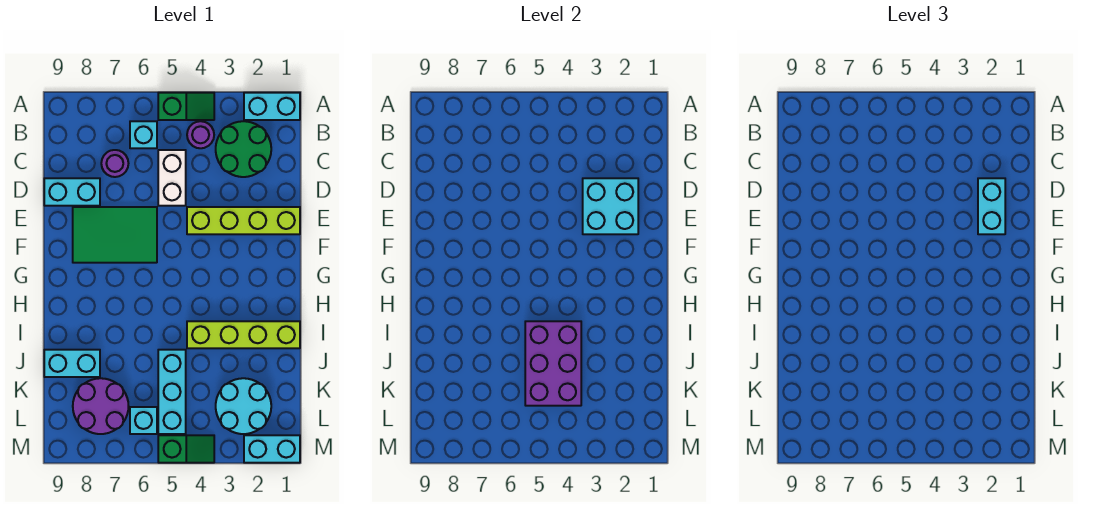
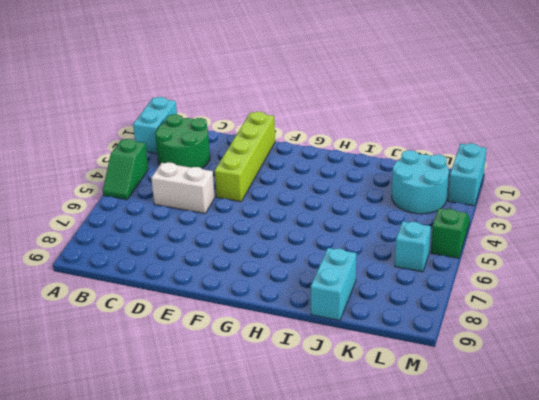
green slope A4:A5 level 1 top 4 -> green slope A4:A5 level 1 top 5
none -> purple round brick B4 level 1
none -> cyan brick B6 level 1
none -> purple round brick C7 level 1

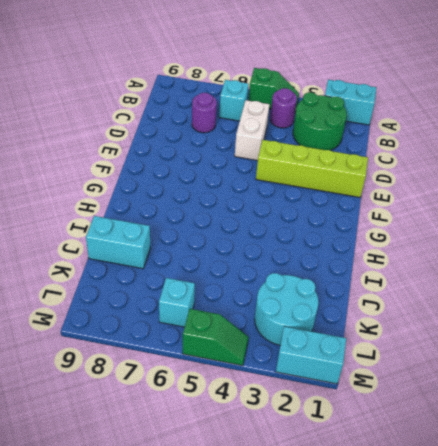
none -> cyan brick D8:D9 level 1
none -> green tile E6:F8 level 1
none -> lime brick I1:I4 level 1

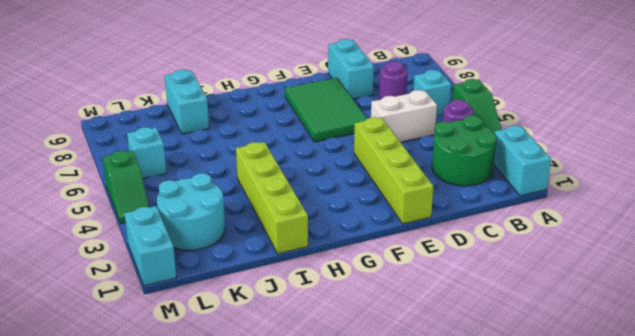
none -> cyan brick J5:L5 level 1
none -> purple round brick K7:L8 level 1
none -> cyan brick D2:E3 level 2

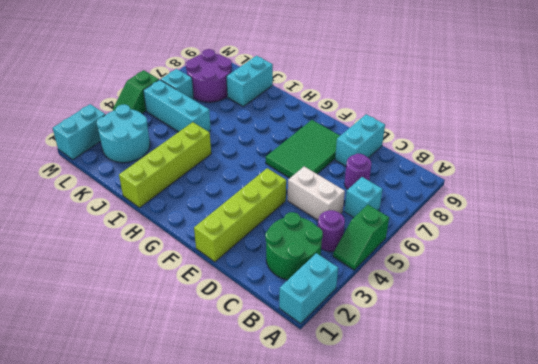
none -> cyan brick D2:E3 level 2
none -> purple brick I4:K5 level 2
none -> cyan brick D2:E2 level 3

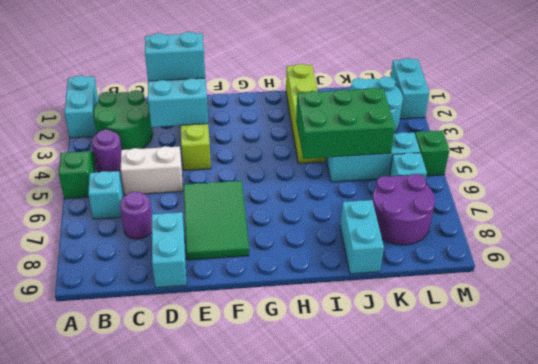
green brick I4:K5 level 2 -> purple brick I4:K5 level 2

